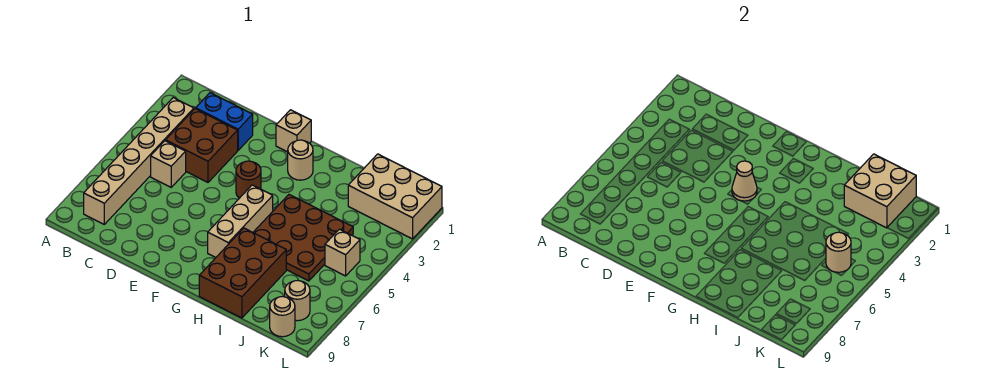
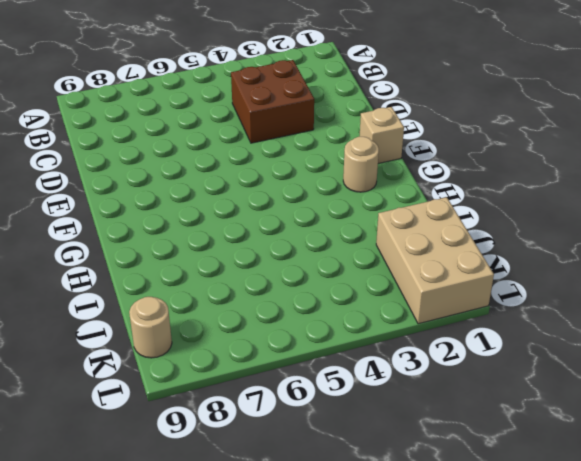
none -> tan brick B3:B8 level 1
none -> blue brick C2:D2 level 1
none -> tan brick C5 level 1

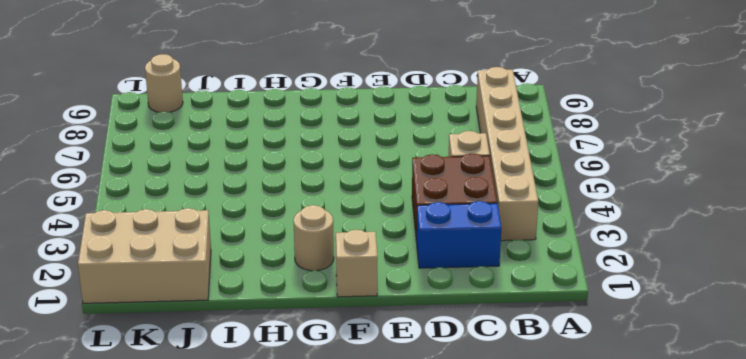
none -> brown round brick F4 level 1
none -> tan brick G5:G7 level 1
none -> brown plate H4:J6 level 1

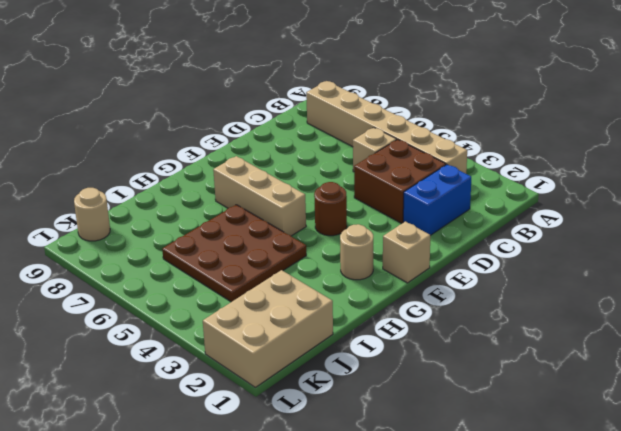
none -> brown brick H7:I9 level 1
none -> tan brick K5 level 1
none -> tan round brick K8 level 1

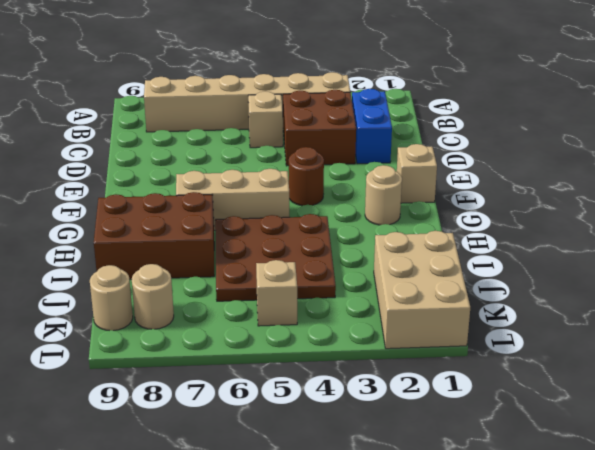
none -> tan cone F4 level 2
none -> tan brick J1:K2 level 2
none -> tan round brick K5 level 2

